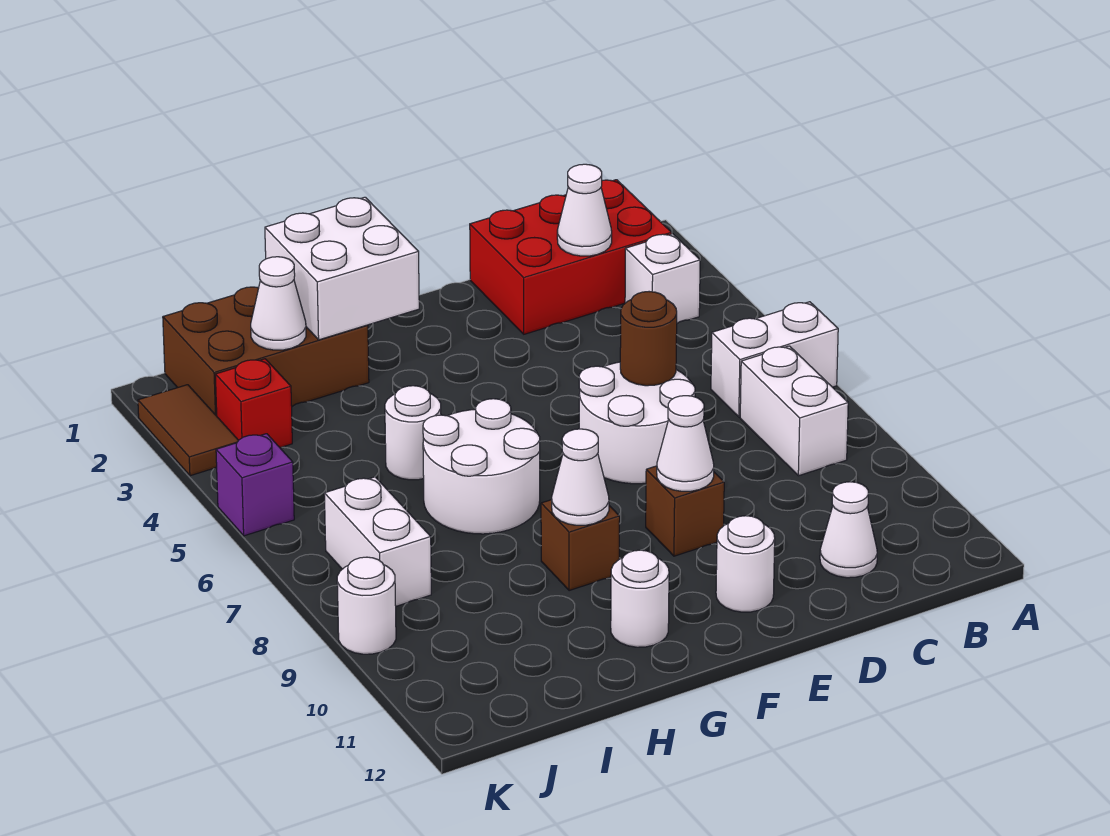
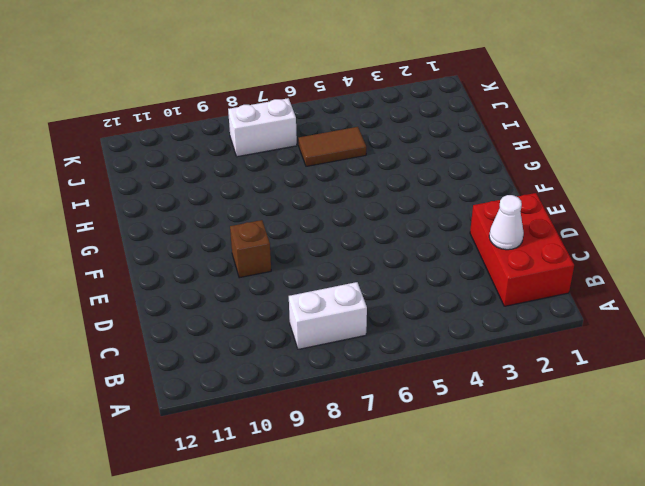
brown tile I5:I6 level 1 -> brown tile K2:K3 level 1
none -> white brick A6:B6 level 1
none -> white brick B3 level 1
none -> white cone C11 level 1

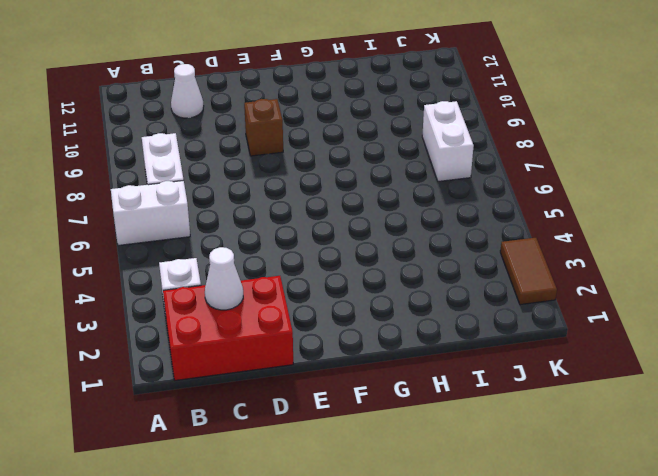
none -> white round brick D6:E7 level 1
none -> white round brick E11 level 1
none -> white round brick G6:H7 level 1

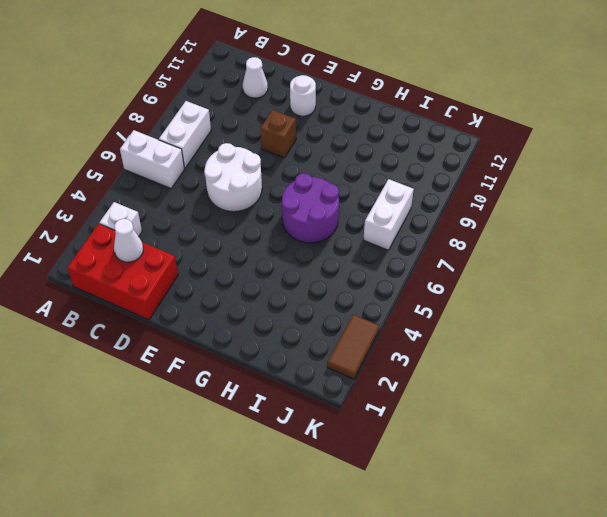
purple round brick G6:H7 level 1 -> white round brick G6:H7 level 1
none -> brown brick G9 level 1
none -> white round brick G11 level 1
none -> brown brick H1:J2 level 1

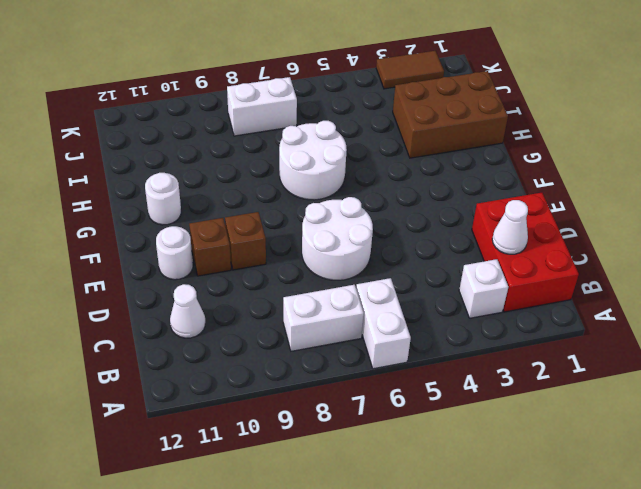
brown brick E10 level 1 -> brown brick G9 level 1
brown brick H1:I3 level 1 -> brown brick H1:J2 level 1
none -> white round brick H5 level 1
none -> red brick J3 level 1
none -> purple brick K5 level 1

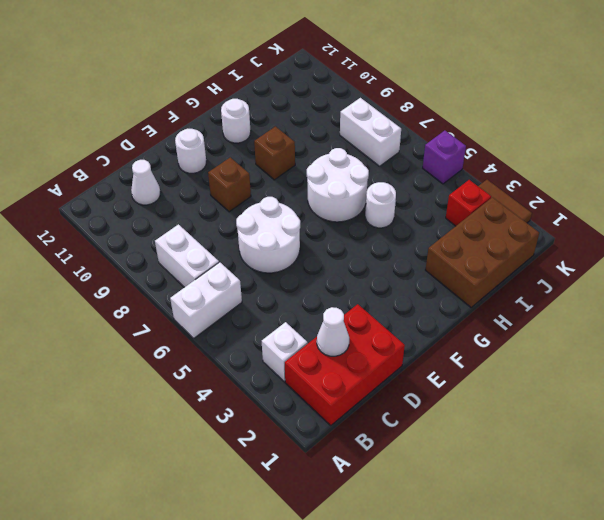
none -> white round brick K9 level 1
none -> brown round brick D6 level 2
none -> white cone E9 level 2

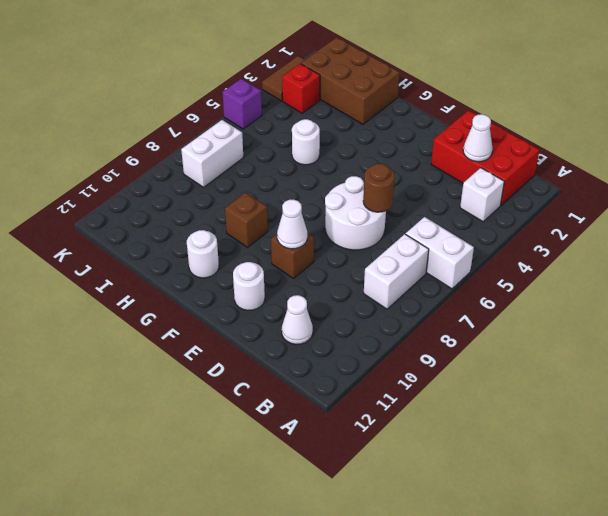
none -> white round brick G6:H7 level 1
none -> white round brick K9 level 1
none -> white brick G1:H2 level 2

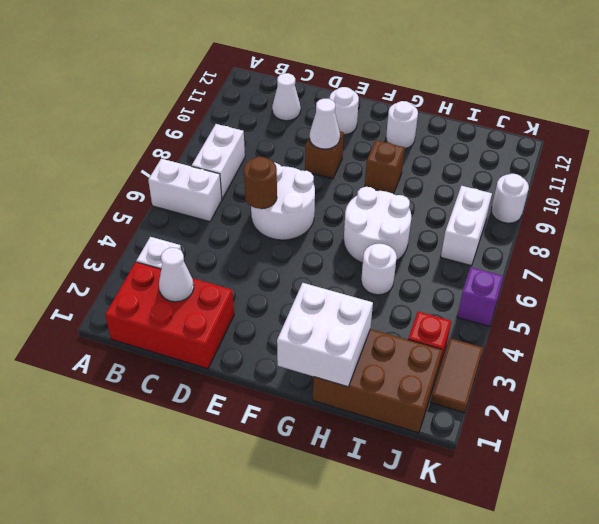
none -> white cone G9 level 2
none -> white cone I2 level 2

